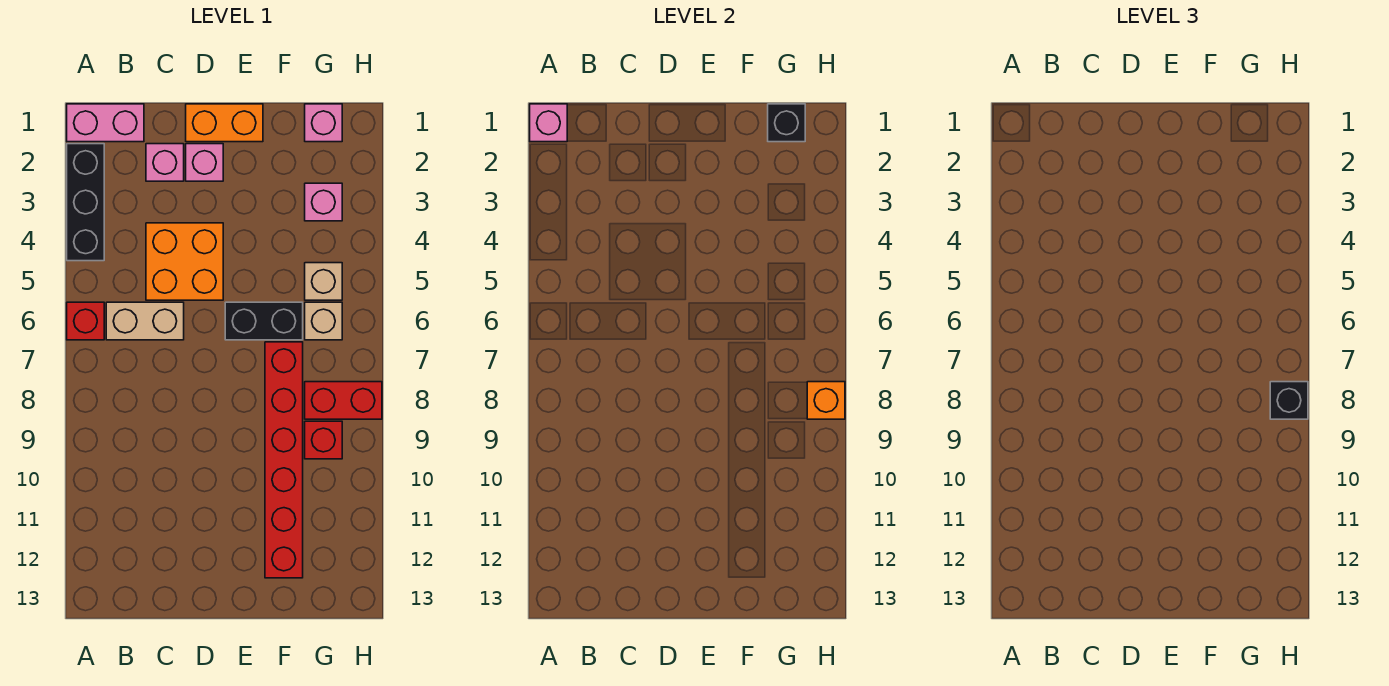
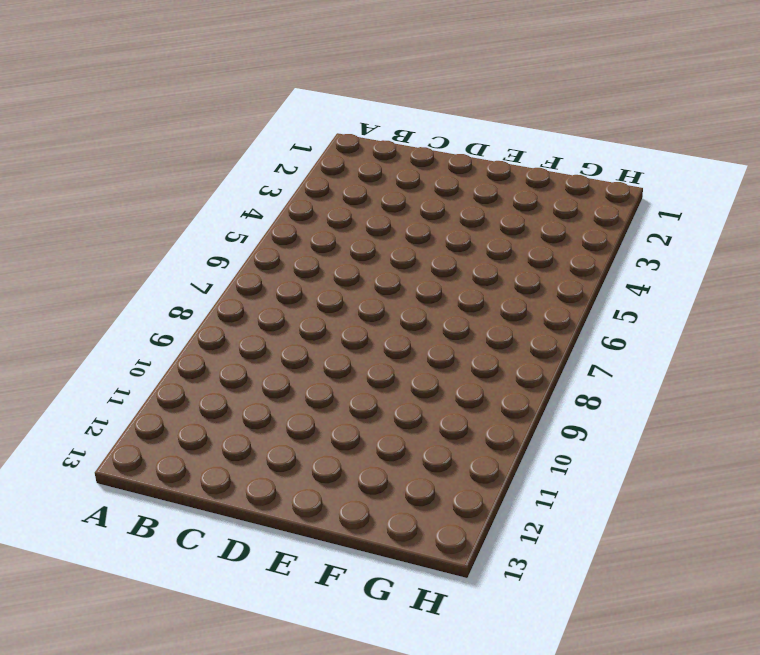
none -> pink brick A1:B1 level 1
none -> black brick A2:A4 level 1
none -> red brick A6 level 1

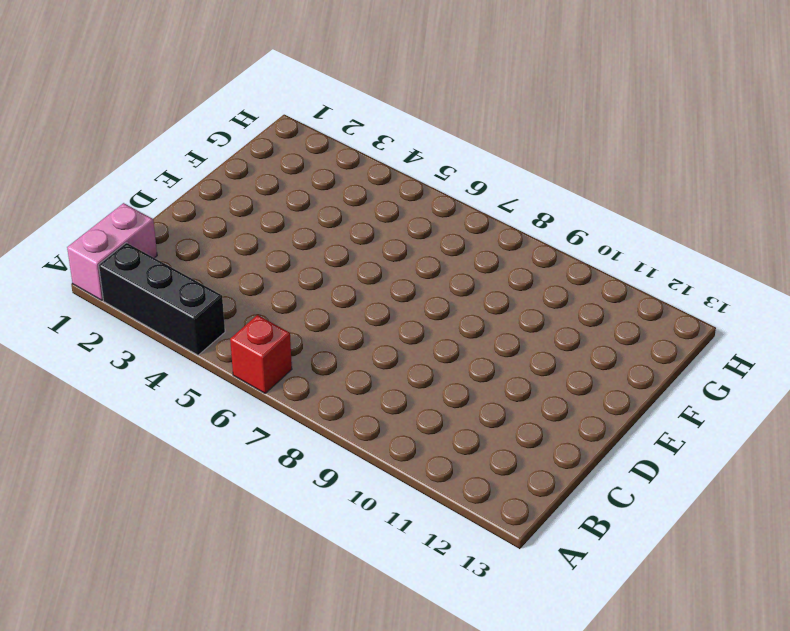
none -> tan brick B6:C6 level 1
none -> pink brick C2 level 1
none -> orange brick C4:D5 level 1

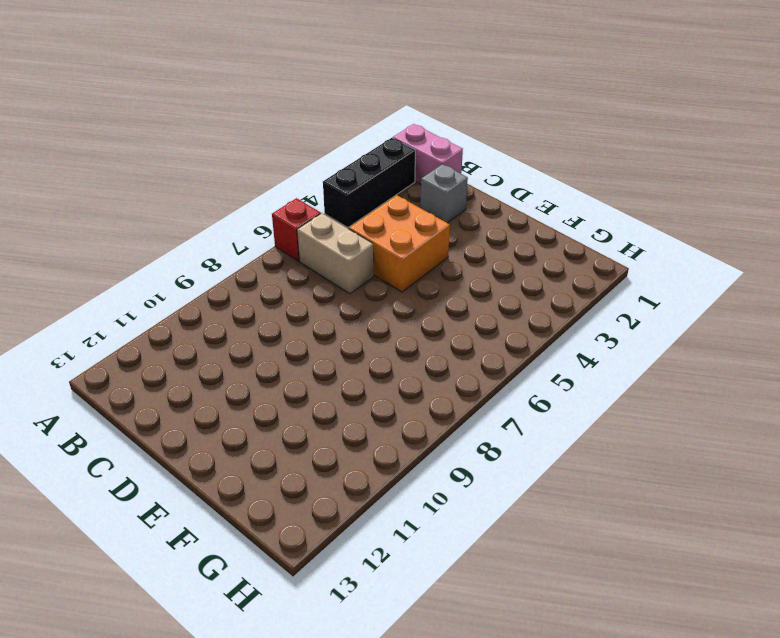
grey brick C2 level 1 -> pink brick C2 level 1
none -> orange brick D1:E1 level 1
none -> pink brick D2 level 1
none -> black brick E6:F6 level 1

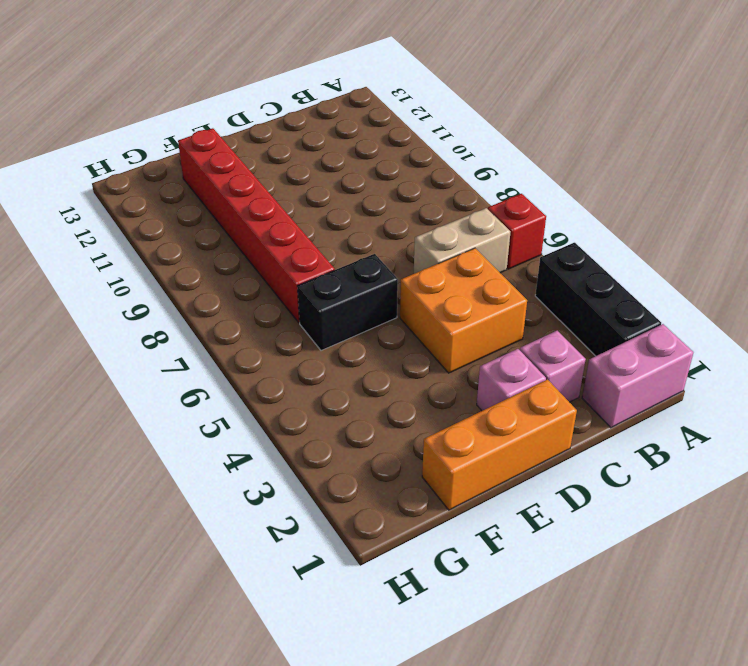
orange brick D1:F1 level 1 -> orange brick D1:E1 level 1
none -> pink brick G1 level 1
none -> pink brick G3 level 1
none -> tan brick G5 level 1

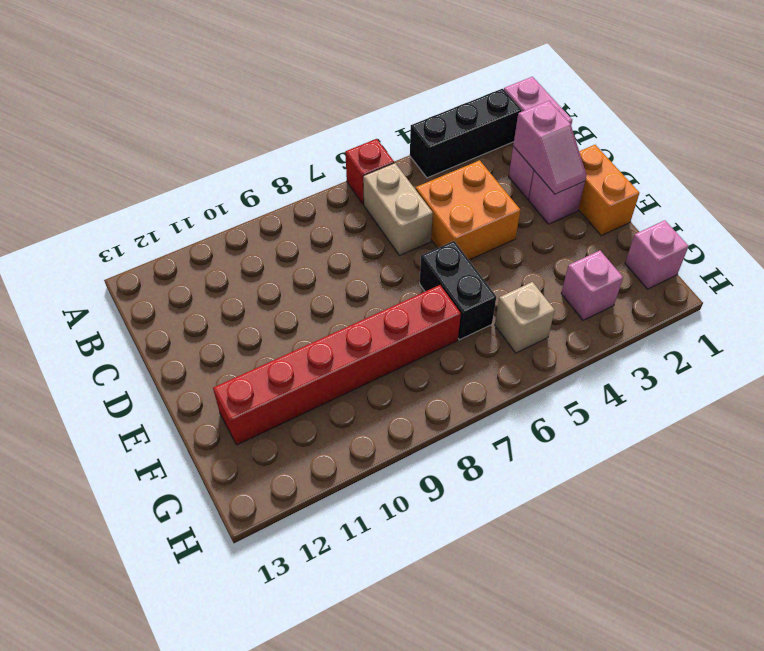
pink slope C2:D2 level 2 top C -> none
none -> tan brick G6 level 1
none -> red brick G8:H8 level 1
none -> red brick G9 level 1

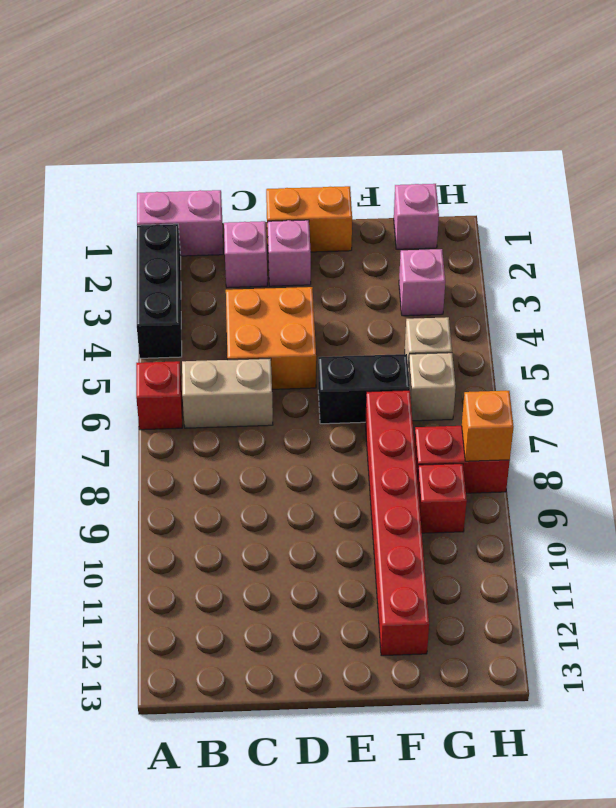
none -> pink brick A1 level 2
none -> black brick G1 level 2
none -> black brick H8 level 3

